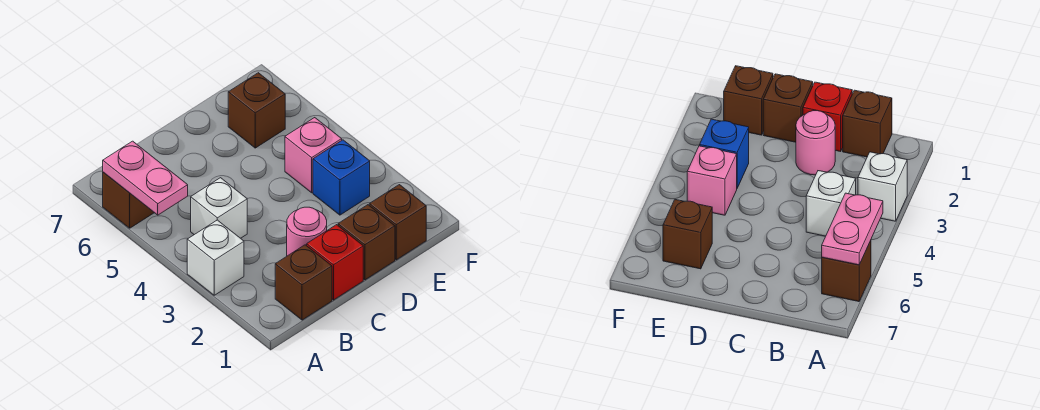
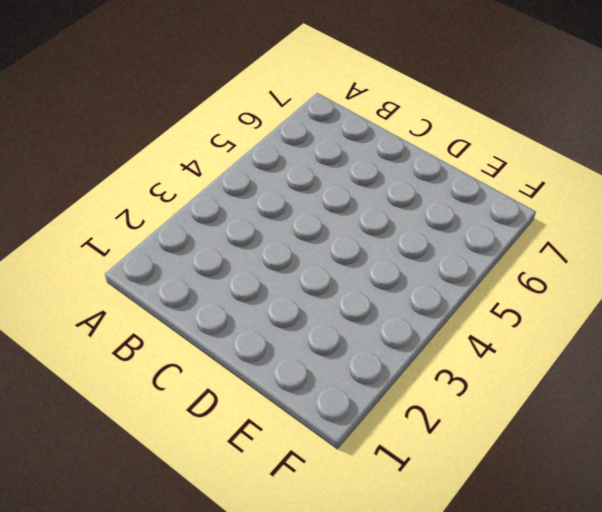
none -> white brick A3 level 1
none -> brown brick A6 level 1
none -> brown brick B1 level 1

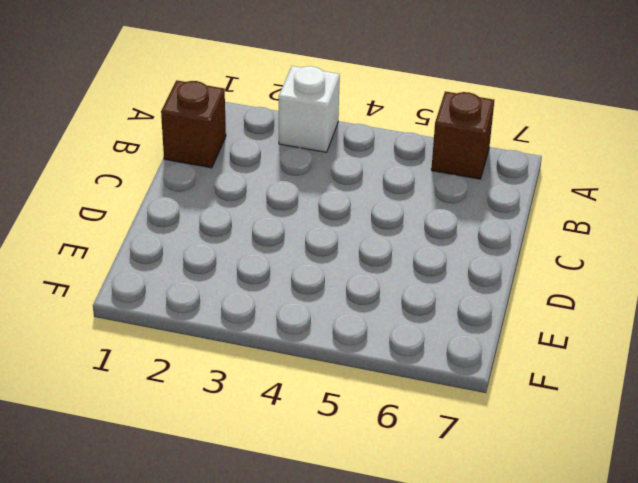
none -> white brick B4 level 1
none -> red brick C1 level 1
none -> pink round brick C2 level 1

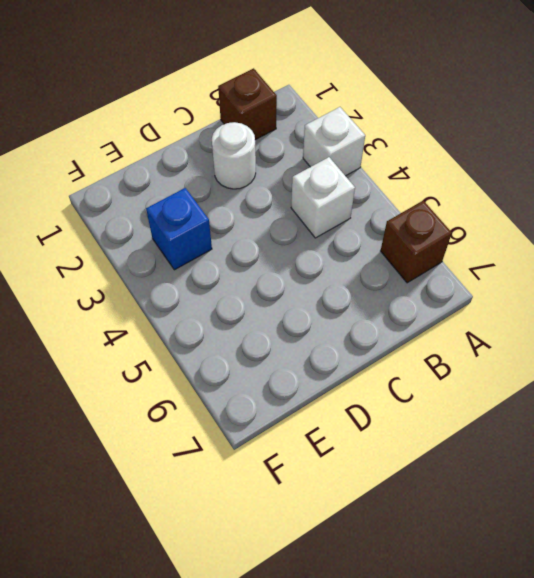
white round brick C2 level 1 -> pink round brick C2 level 1
none -> red brick C1 level 1
none -> brown brick D1 level 1
none -> brown brick E1 level 1

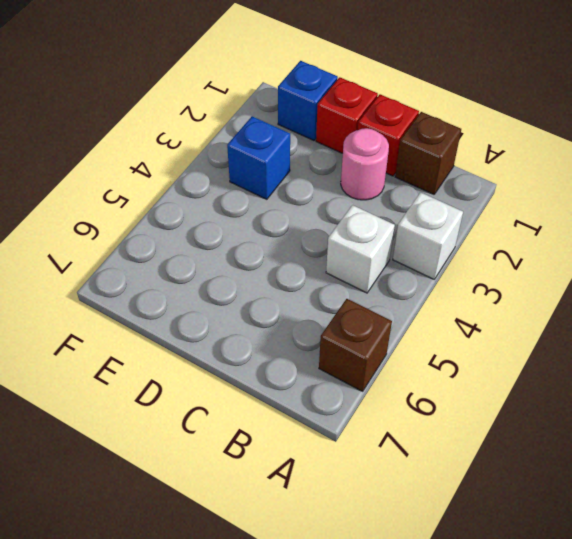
red brick D1 level 1 -> brown brick D1 level 1
blue brick E1 level 1 -> brown brick E1 level 1
none -> pink brick E4 level 1
none -> brown brick E6 level 1
none -> pink plate A5:A6 level 2

